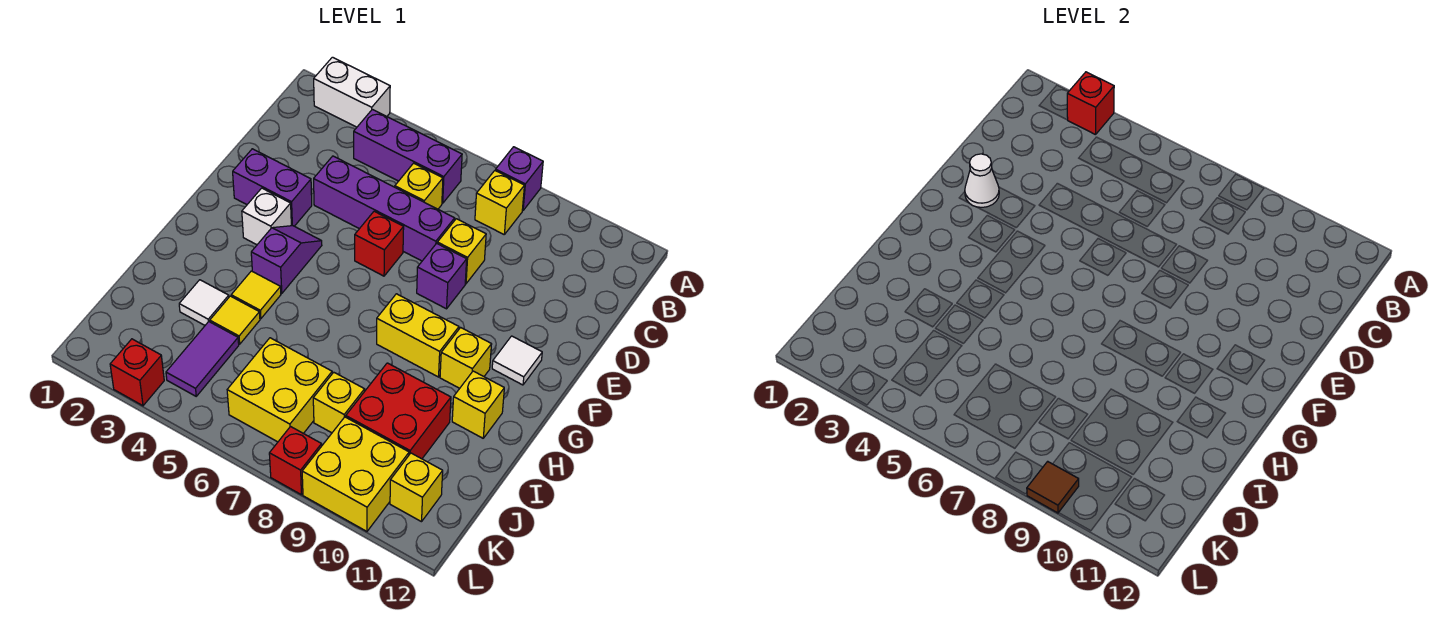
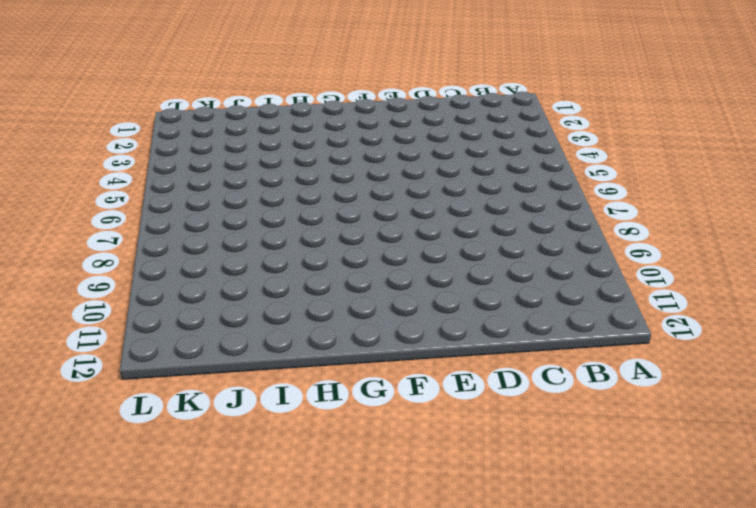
none -> white brick A2:A3 level 1
none -> purple brick A8 level 1
none -> purple brick B4:B6 level 1
none -> yellow brick B8 level 1

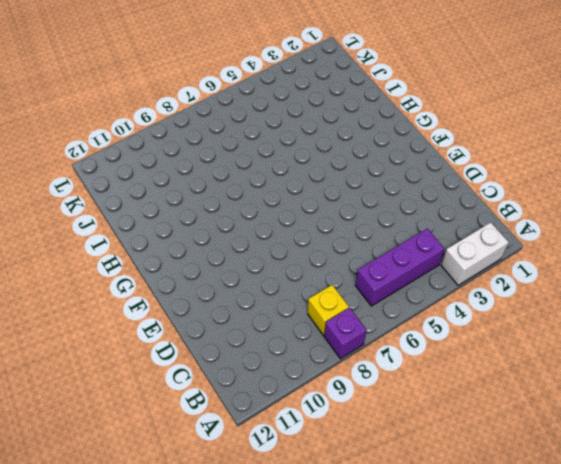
none -> yellow brick C6 level 1
none -> purple brick D4:D7 level 1
none -> yellow brick D8 level 1
none -> purple brick E2:E3 level 1

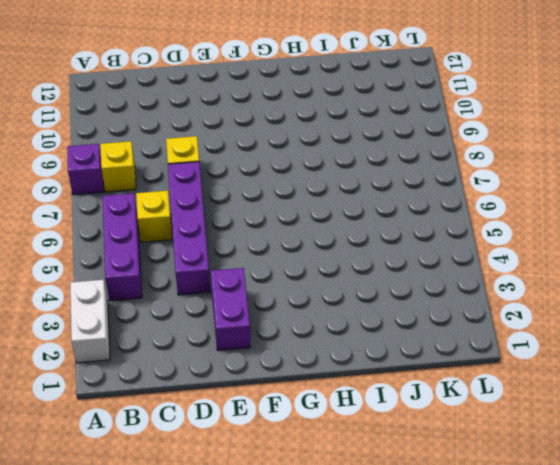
none -> red brick E6 level 1
none -> purple brick E8 level 1
none -> white brick F3 level 1
none -> purple slope F4:G4 level 1 top G

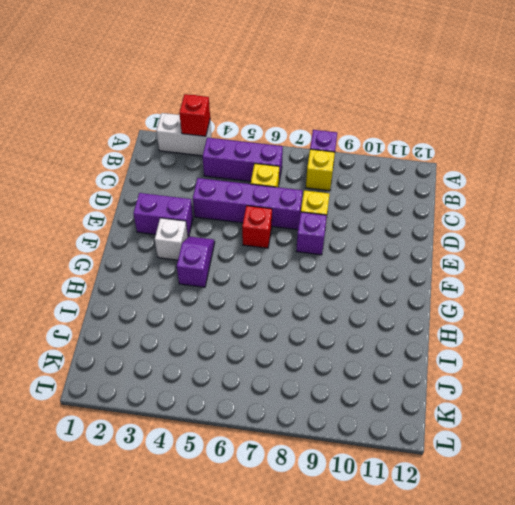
none -> white tile F11 level 1
none -> yellow brick G8:G9 level 1
none -> yellow brick G10 level 1
none -> yellow tile H4 level 1

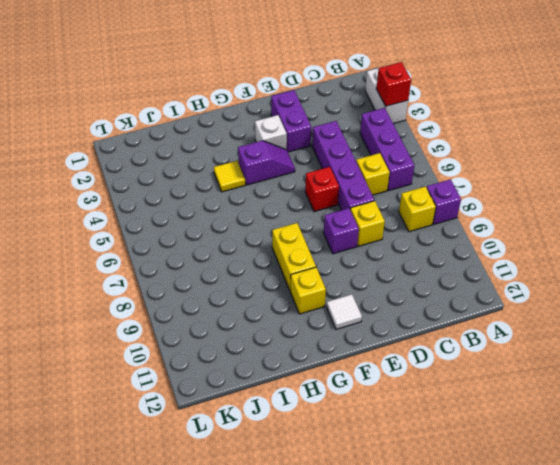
none -> yellow brick H11 level 1
none -> white tile I3 level 1
none -> yellow tile I4 level 1
none -> red brick I9:J10 level 1

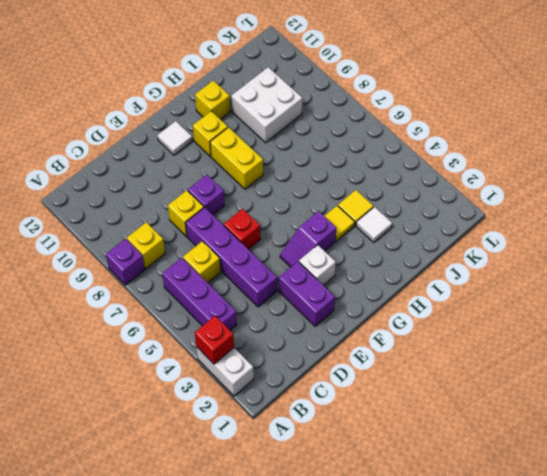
white brick I9:J10 level 1 -> red brick I9:J10 level 1
none -> purple tile J4:K4 level 1
none -> yellow brick J6:K7 level 1
none -> yellow brick J8 level 1
none -> yellow brick K9:L10 level 1

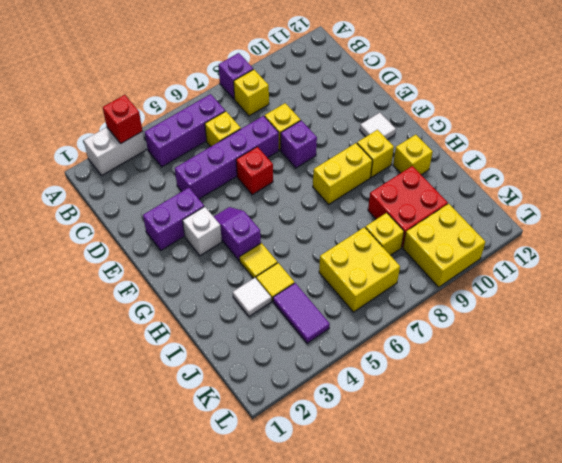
none -> yellow brick K11 level 1
none -> red brick L3 level 1
none -> red brick L8 level 1
none -> white cone E2 level 2

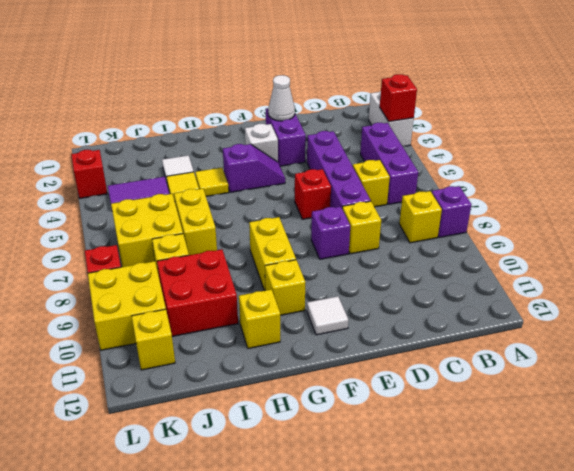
yellow brick I6:I7 level 1 -> none
none -> brown tile L9 level 2

